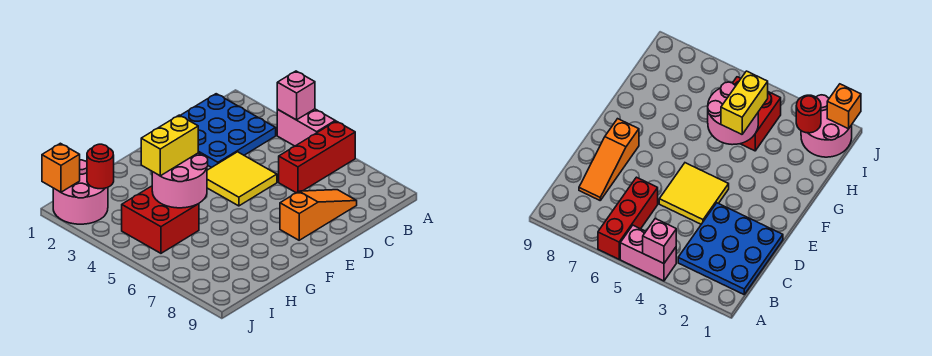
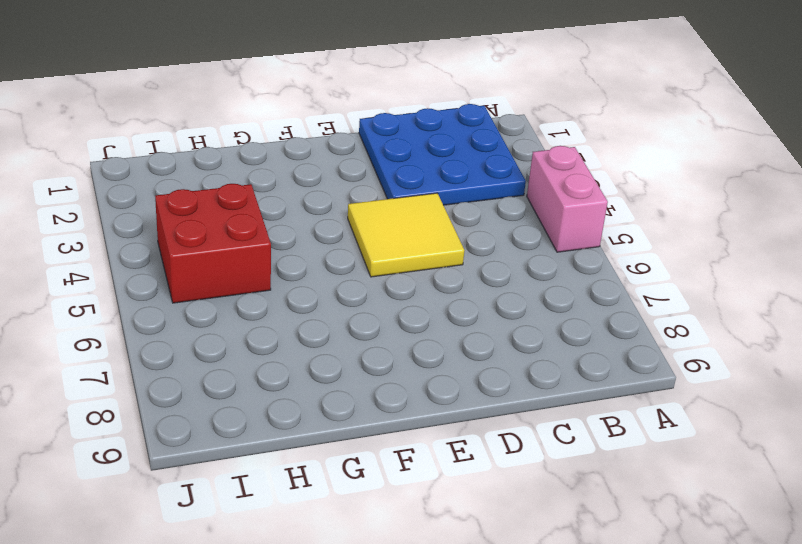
none -> red brick A6:C6 level 1
none -> orange slope C8:E8 level 1 top E
none -> pink round brick I1:J2 level 1

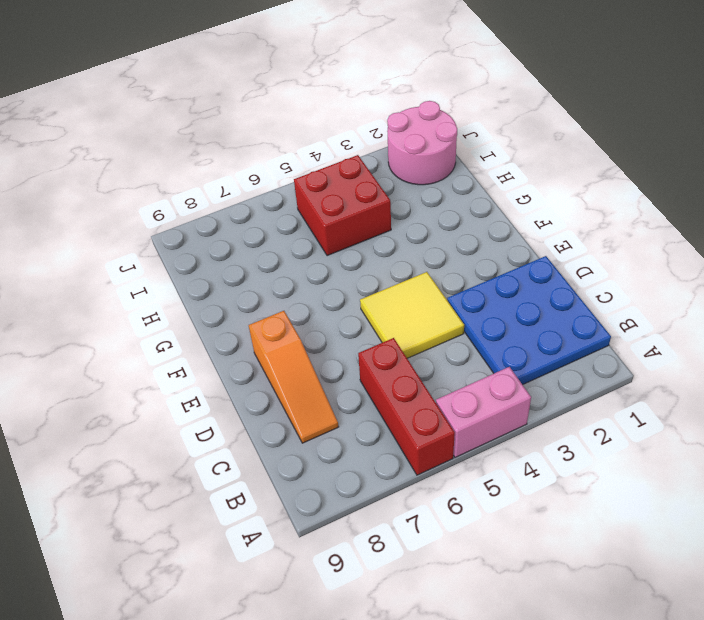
none -> pink brick A4 level 2
none -> pink round brick G4:H5 level 2
none -> red round brick I2 level 2

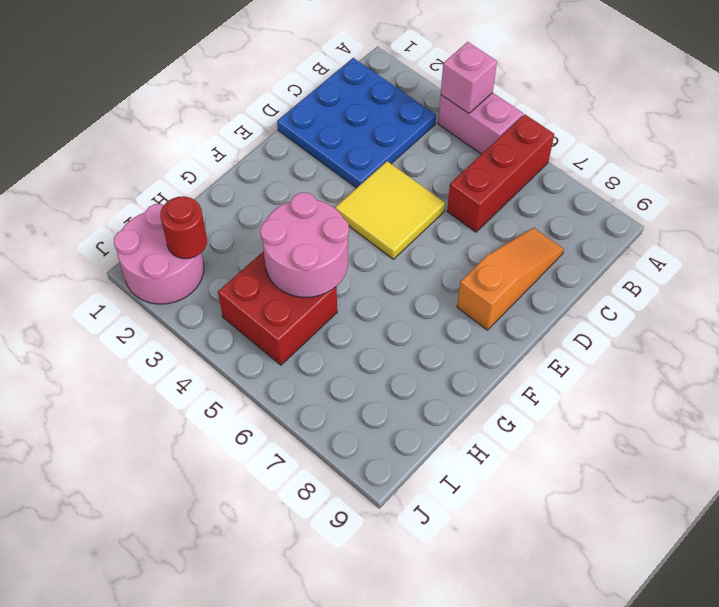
none -> orange brick J1 level 2
none -> yellow brick G4:H4 level 3

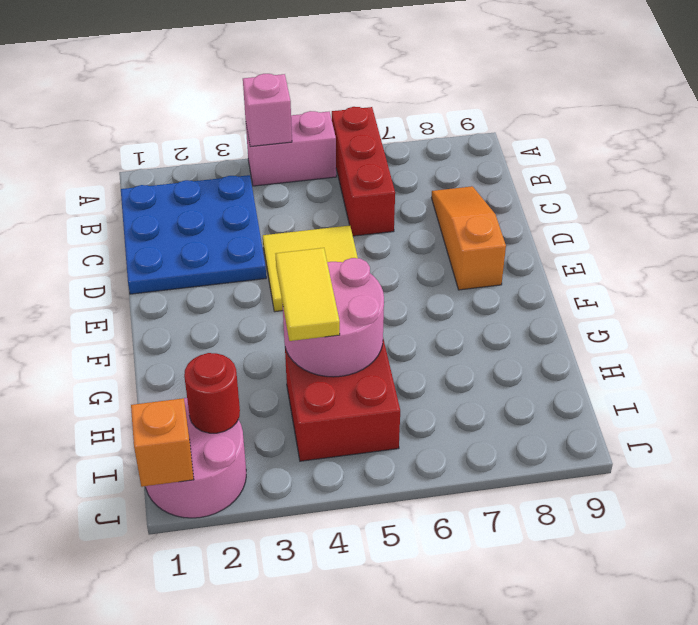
yellow tile G4:H4 level 3 -> yellow brick G4:H4 level 3

